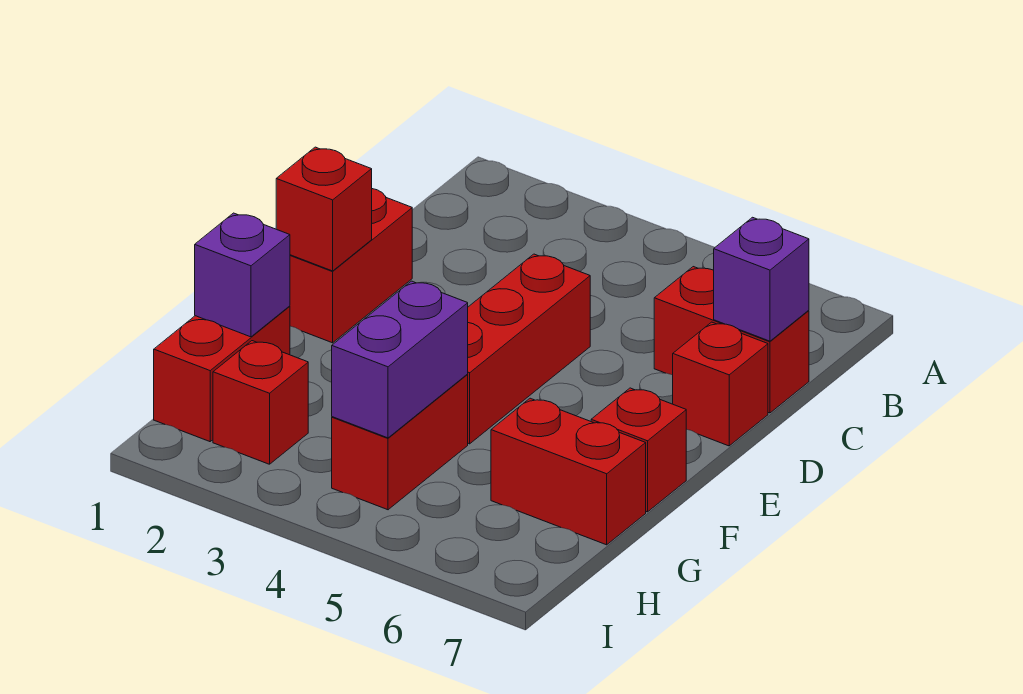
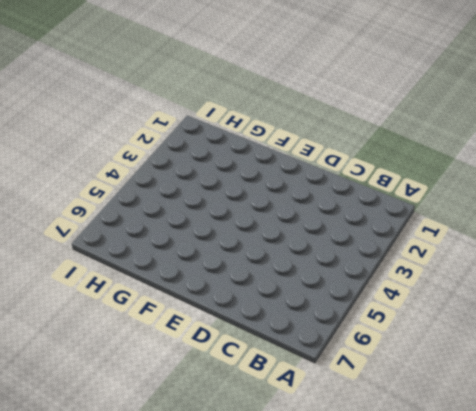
none -> red brick C6:C7 level 1
none -> red brick D1:E1 level 1
none -> red brick D4:F4 level 1

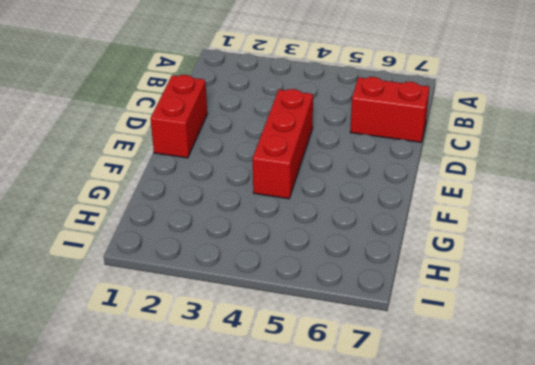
none -> red brick D7 level 1
none -> red brick F7 level 1
none -> red brick G1:H1 level 1

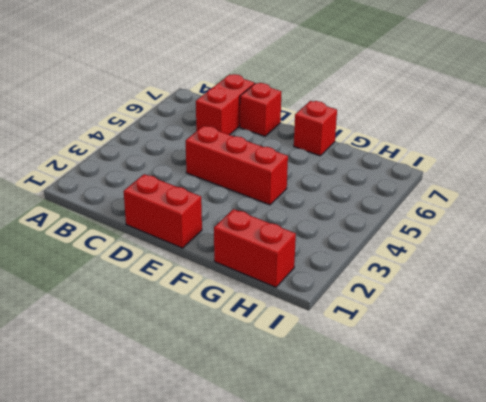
none -> red brick G4:H4 level 1
none -> red brick G6:G7 level 1
none -> red brick H2 level 1

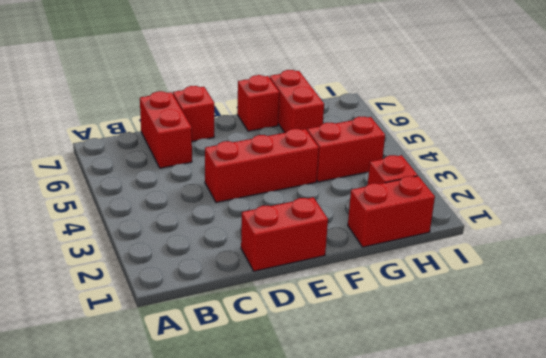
none -> purple brick C7 level 2
none -> red brick E1 level 2
none -> purple brick G1 level 2

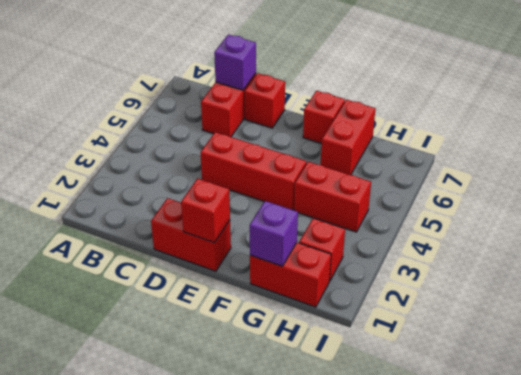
none -> purple brick G4:H4 level 2

